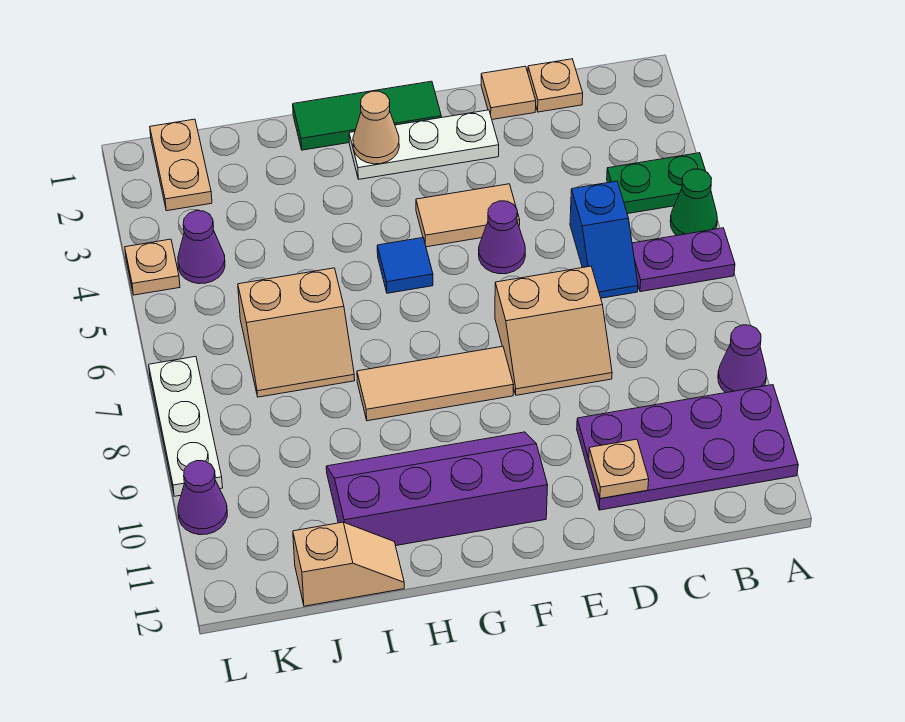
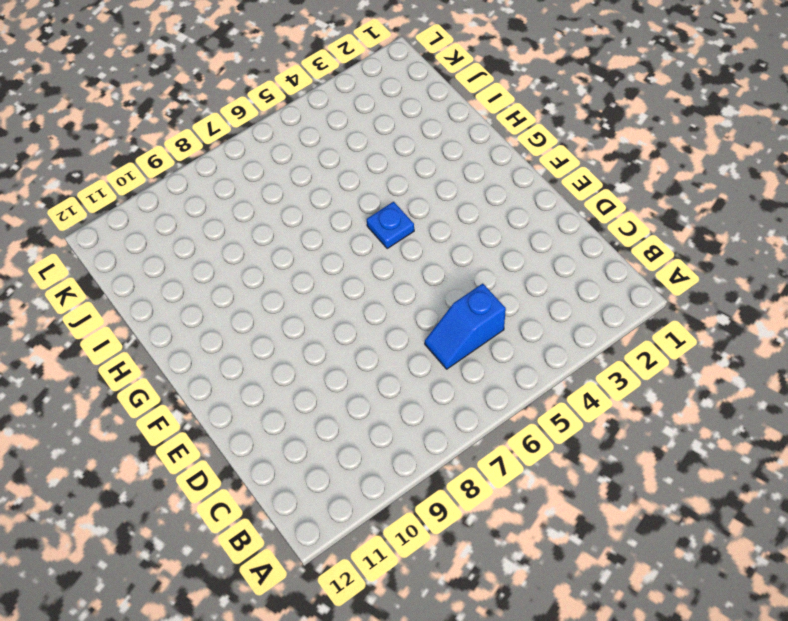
blue plate G5 level 1 -> blue tile G5 level 1
none -> green plate A4:B4 level 1
none -> green cone A5 level 1
none -> purple plate A6:B6 level 1

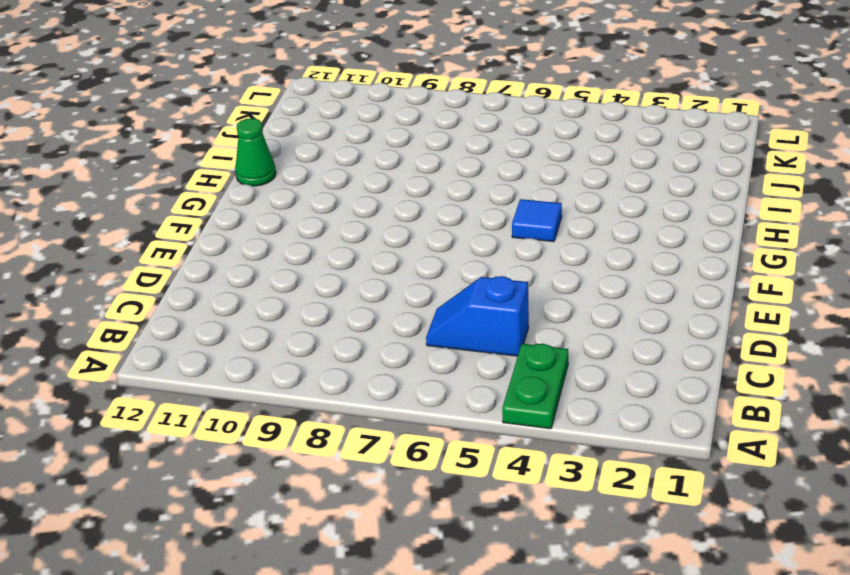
green cone H12 level 1 -> green cone A5 level 1
none -> purple plate A6:B6 level 1
none -> purple cone A9 level 1
none -> purple plate A10:D11 level 1

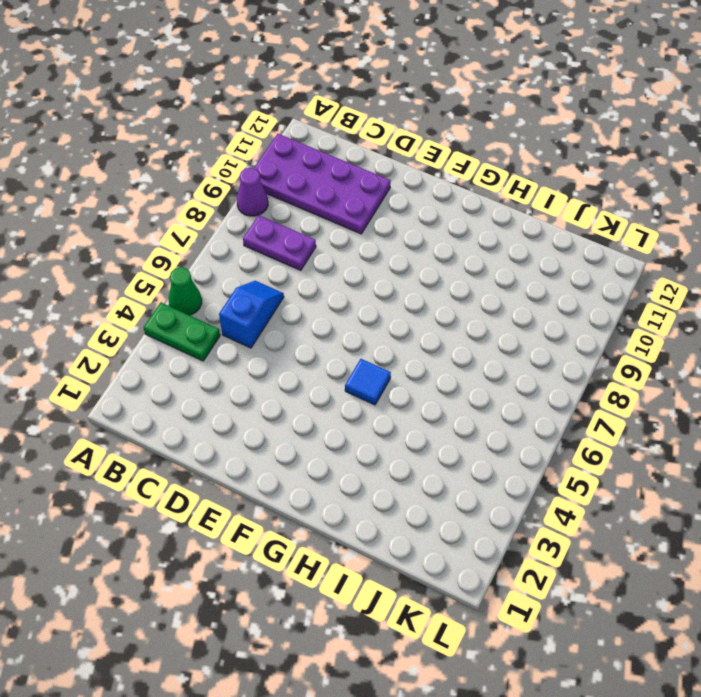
purple plate B8:C8 level 1 -> purple plate A6:B6 level 1
none -> tan plate C1 level 1
none -> tan tile D1 level 1
none -> tan slope D7:E8 level 1 top 7

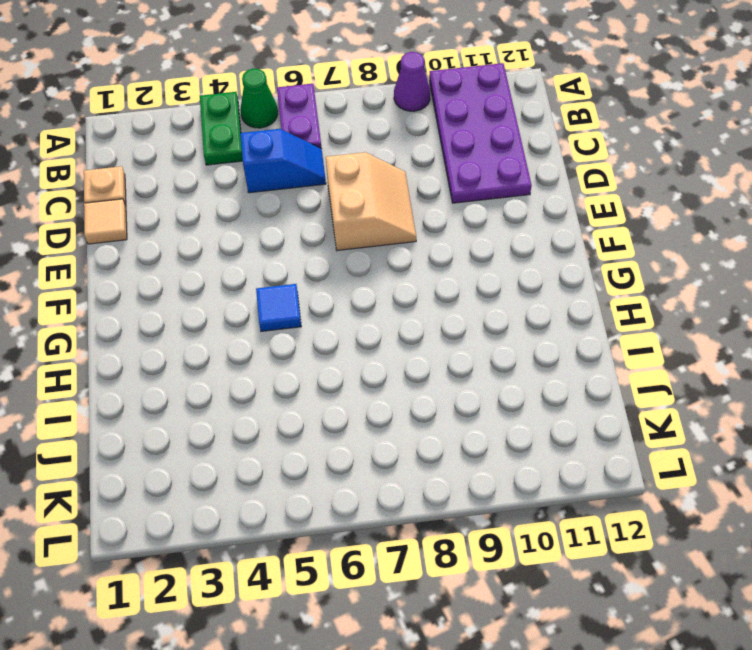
none -> white plate E2:G2 level 1
none -> tan tile E4:F4 level 1
none -> purple cone E5 level 1

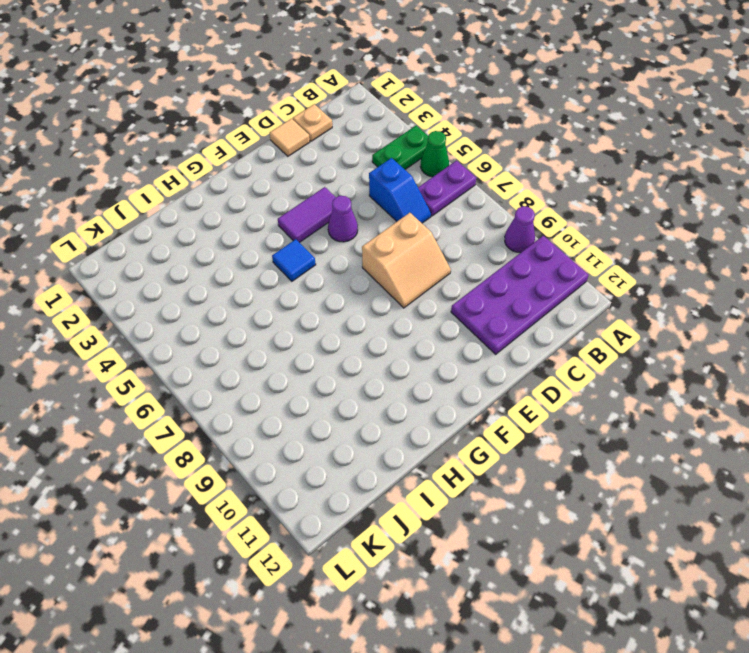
purple tile E4:F4 level 1 -> tan tile E4:F4 level 1
none -> white plate E2:G2 level 1
none -> green tile F1:H1 level 1
none -> tan tile F8:H8 level 1

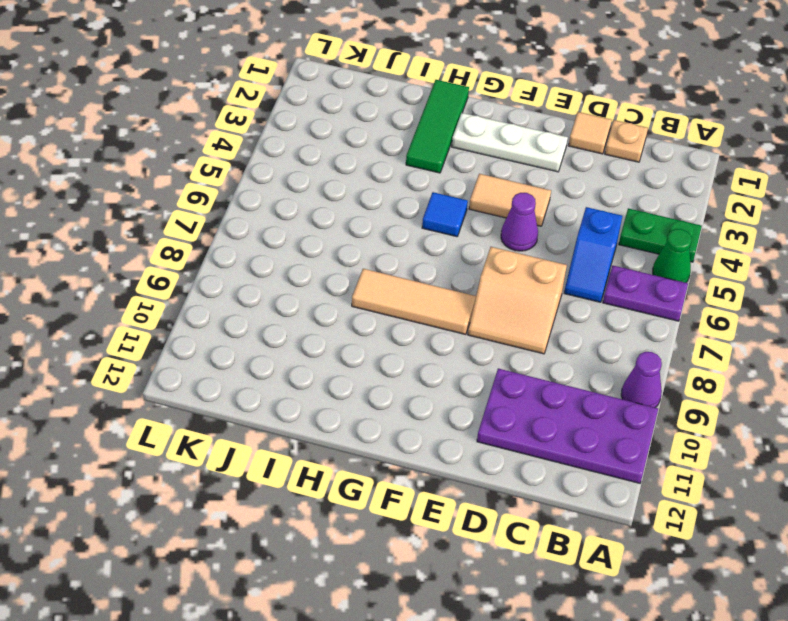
green tile H1:H3 level 1 -> green tile F1:H1 level 1
none -> purple slope F10:I11 level 1 top 11
none -> tan slope I6:J7 level 1 top 6
none -> tan slope I12:J12 level 1 top J

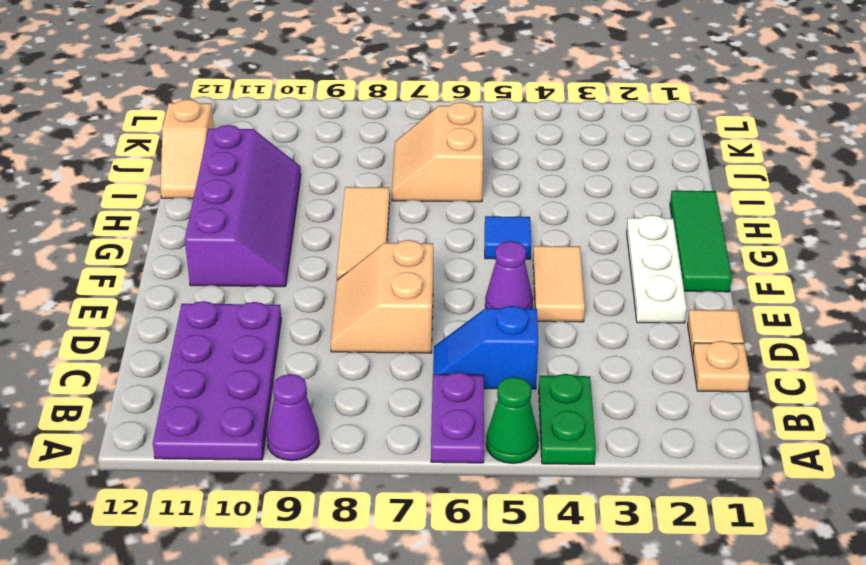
none -> tan plate K1:K2 level 1
none -> purple cone K4 level 1
none -> tan plate L4 level 1

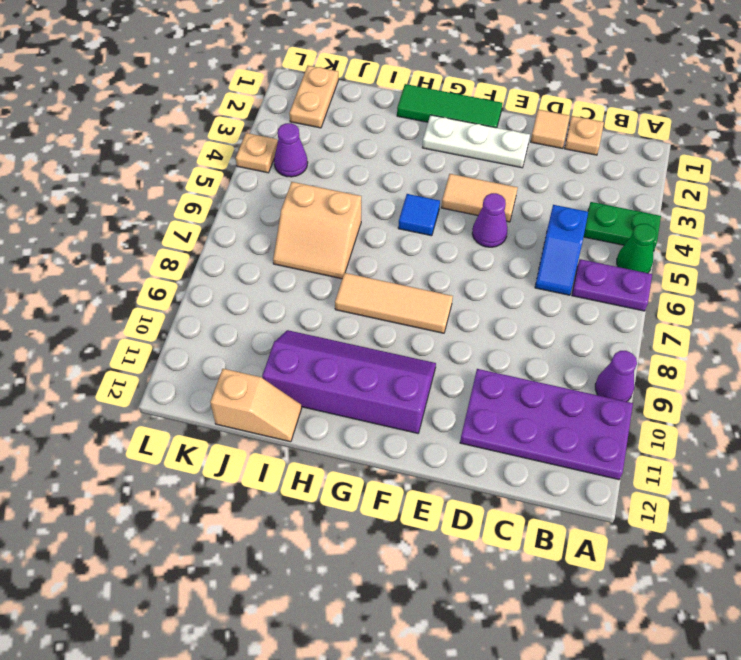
none -> tan slope D7:E8 level 1 top 7
none -> white plate L7:L9 level 1
none -> purple cone L10 level 1

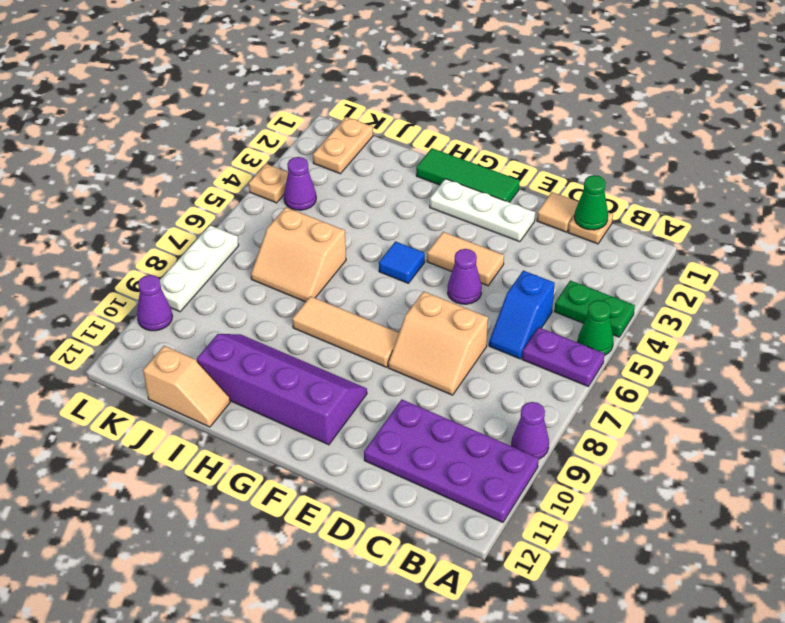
green cone C1 level 2 -> none
none -> tan plate D11 level 2
none -> tan cone G2 level 2

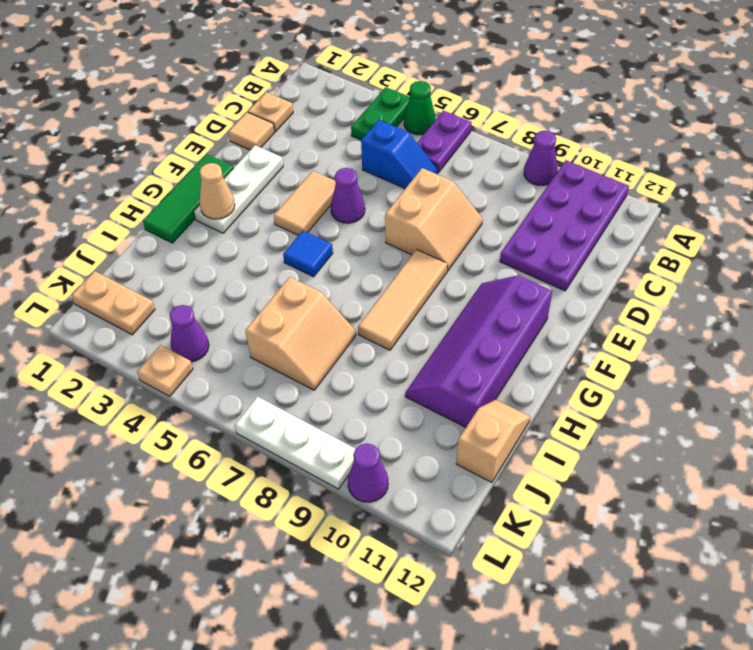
none -> tan plate D11 level 2

